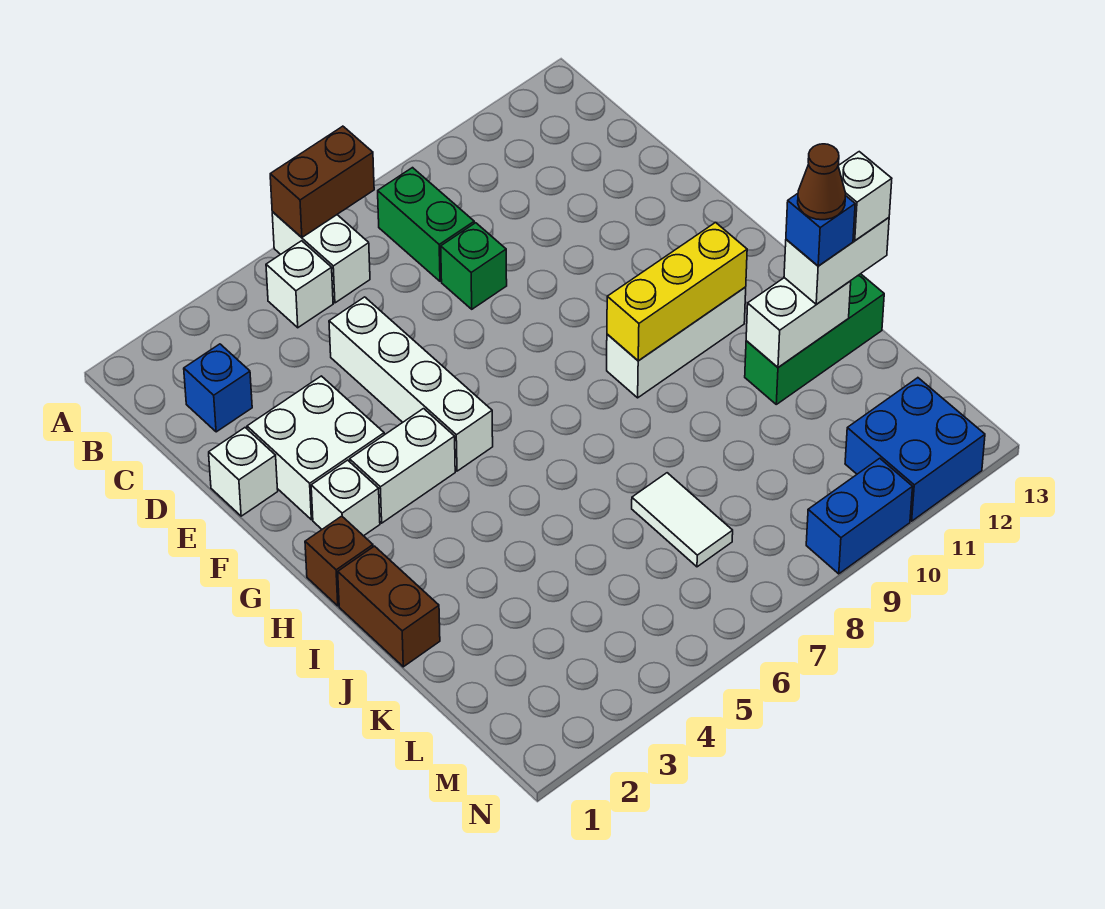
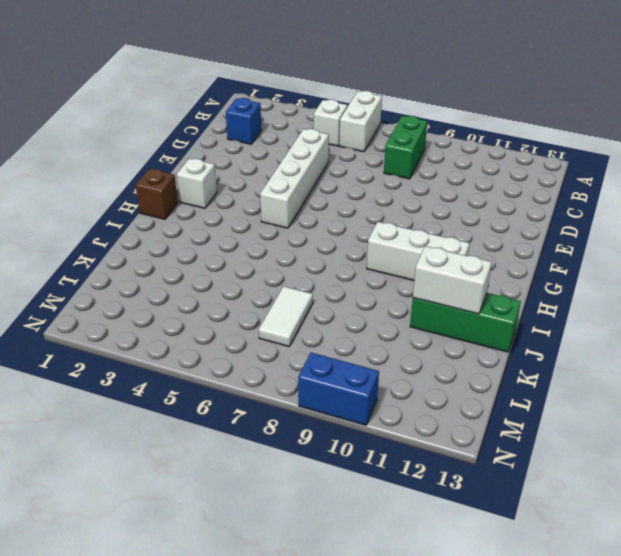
none -> green brick D8 level 1
none -> white brick E1 level 1
none -> white brick E2:F3 level 1

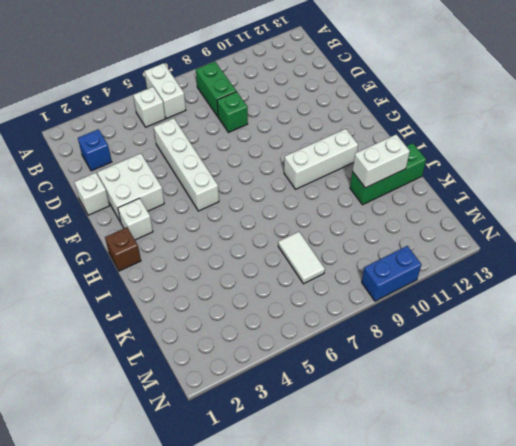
none -> white brick G3:G4 level 1
none -> brown brick I1:J1 level 1
none -> blue brick M11:N12 level 1

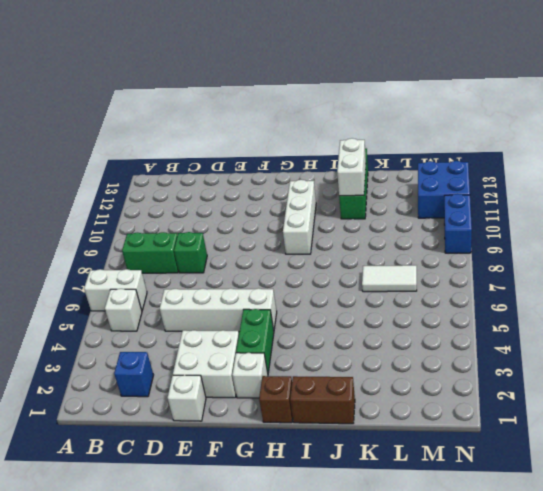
green brick G3:G4 level 1 -> white brick G3:G4 level 1
none -> brown brick A6:A7 level 2
none -> yellow brick H9:H11 level 2
none -> white brick J12:J13 level 3

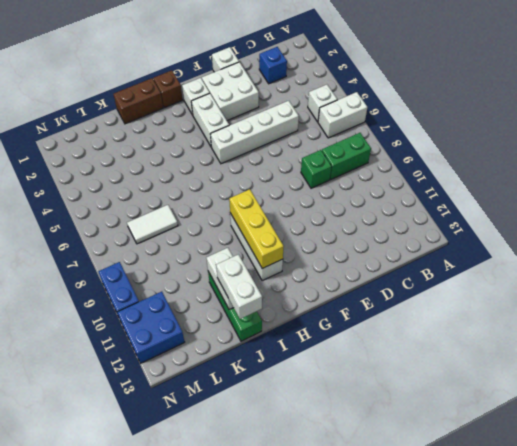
none -> brown brick A6:A7 level 2
none -> blue brick J12 level 4
none -> white brick J13 level 4

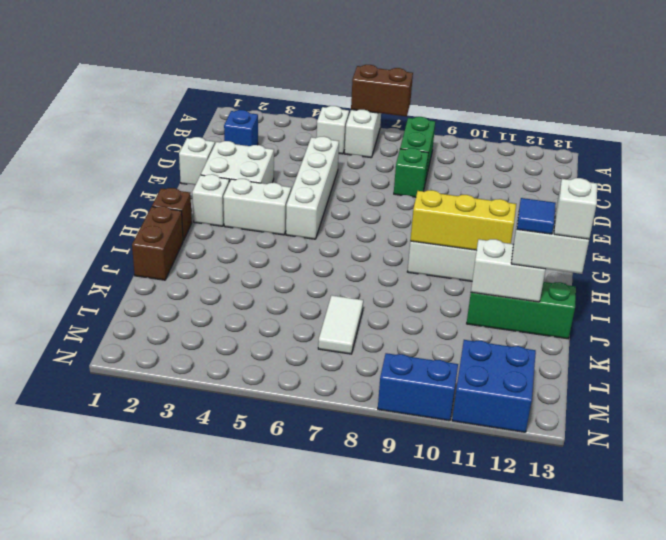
blue tile J12 level 4 -> blue brick J12 level 4
none -> brown cone J12 level 5

